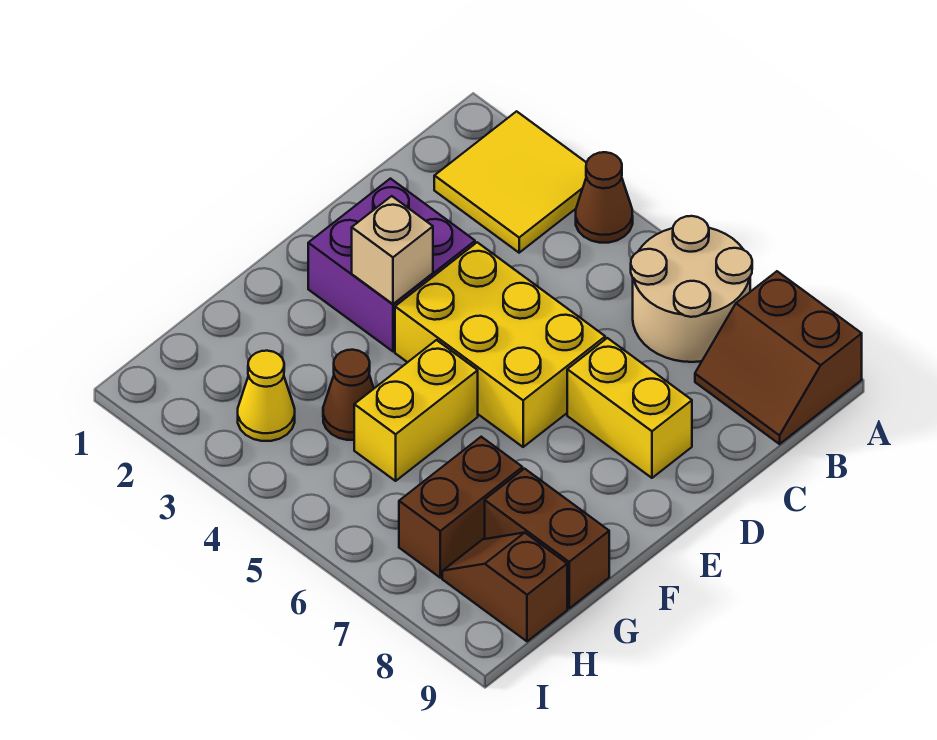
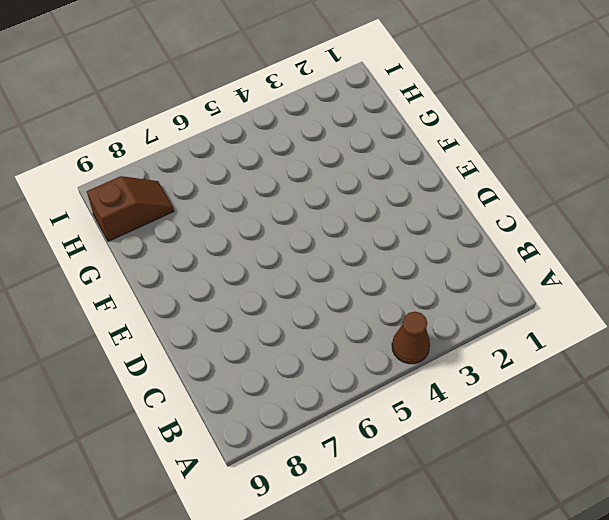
none -> yellow tile A2:B3 level 1
none -> tan round brick A6:B7 level 1
none -> brown slope A8:B9 level 1 top A

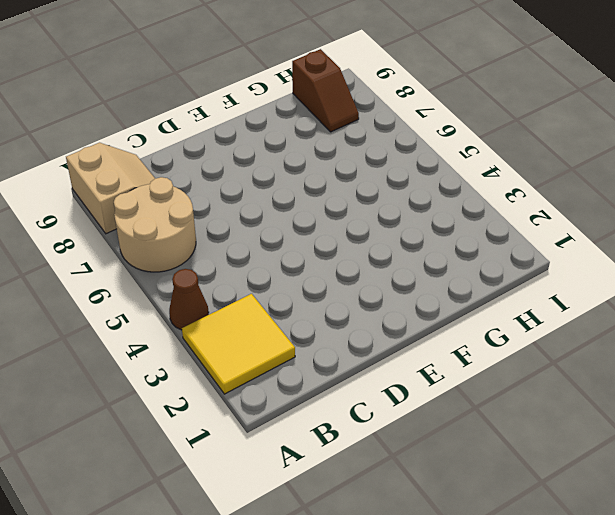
tan slope A8:B9 level 1 top A -> brown slope A8:B9 level 1 top A
none -> purple brick D2:E3 level 1
none -> yellow brick D4:E6 level 1
none -> yellow brick D7:D8 level 1

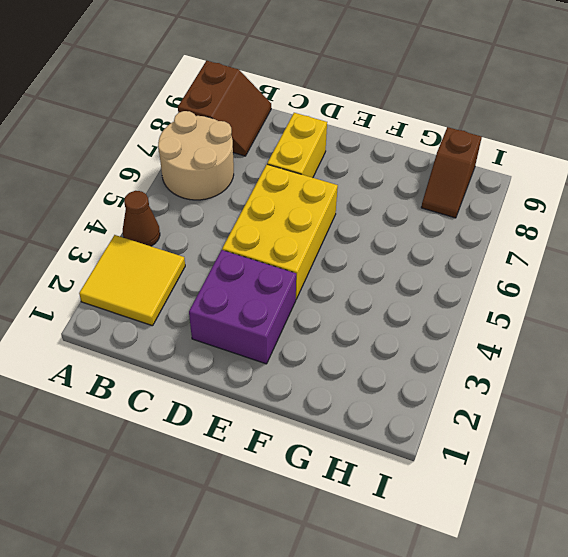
none -> yellow brick F5:G5 level 1
none -> brown cone G4 level 1
none -> brown brick G7:H7 level 1

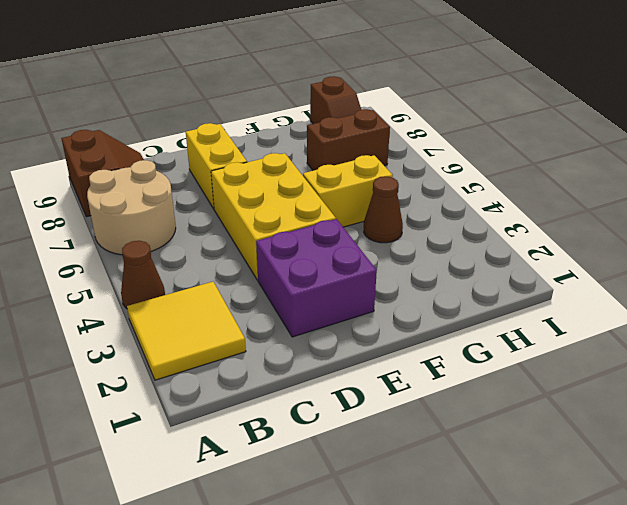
none -> brown brick G8:G9 level 1
none -> yellow cone H3 level 1
none -> tan brick E3 level 2

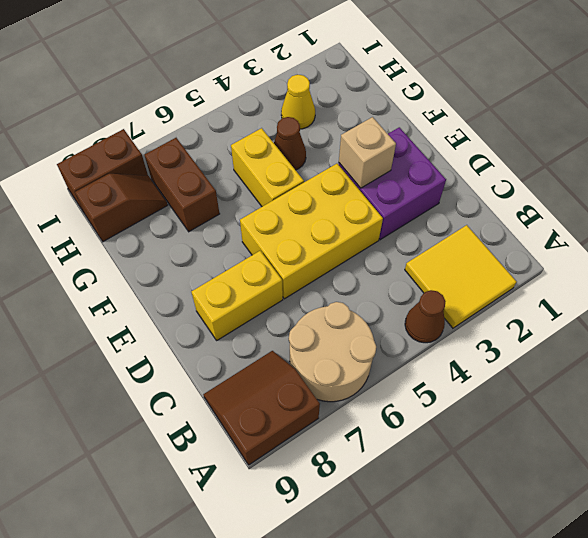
brown brick I8:I9 level 1 -> brown brick G8:G9 level 1

